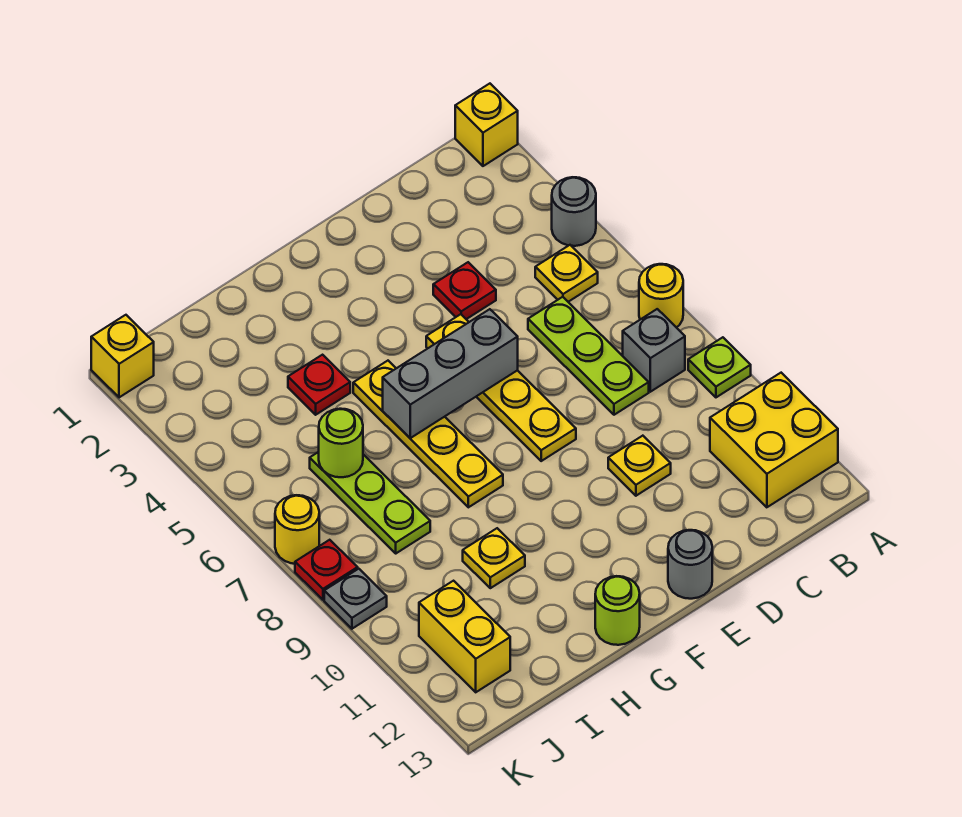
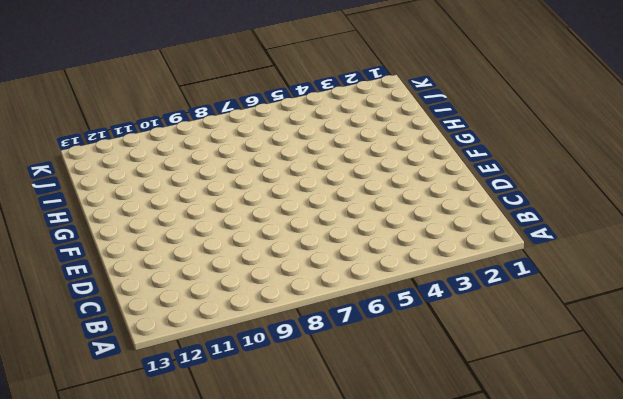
none -> yellow brick A1 level 1
none -> grey round brick A4 level 1
none -> yellow round brick A7 level 1

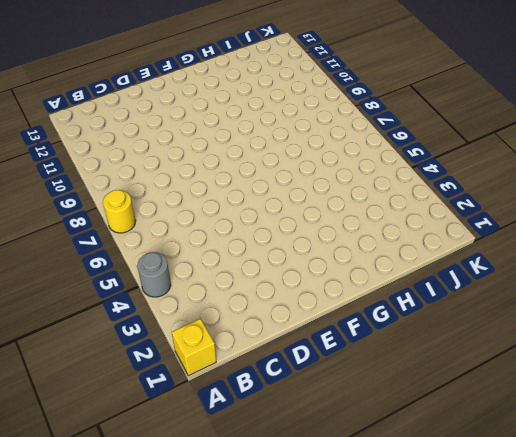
none -> lime plate A9 level 1
none -> yellow brick A11:B12 level 1
none -> yellow plate B5 level 1

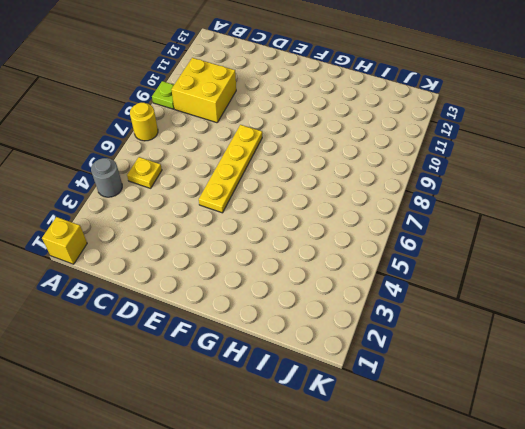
yellow brick B9:C10 level 1 -> yellow brick A11:B12 level 1
none -> grey brick B8 level 1
none -> lime plate C6:C8 level 1
none -> red plate D4 level 1

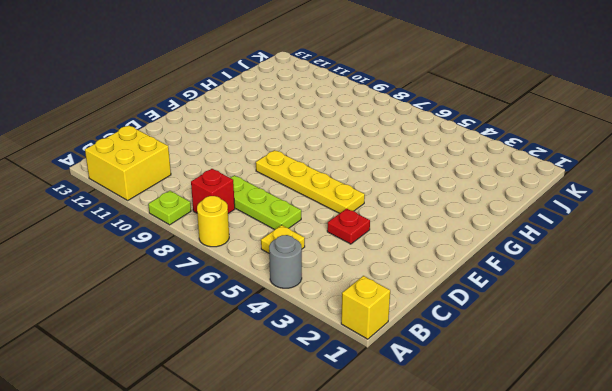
red brick B8 level 1 -> grey brick B8 level 1
none -> yellow plate D10 level 1
none -> grey round brick E13 level 1
none -> yellow plate G5:G8 level 1

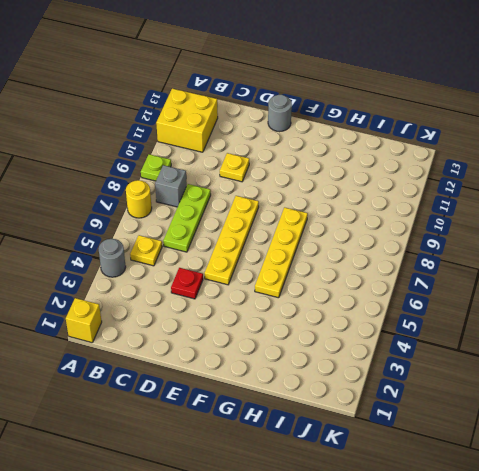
none -> lime round brick G13 level 1
none -> red plate H4 level 1
none -> yellow plate H10 level 1

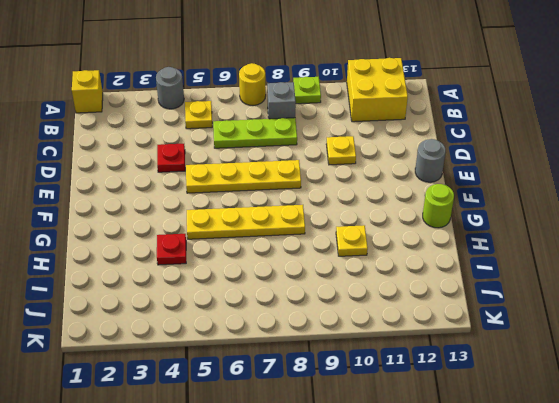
none -> lime plate I6:I8 level 1
none -> yellow brick J11:J12 level 1
none -> yellow brick K1 level 1

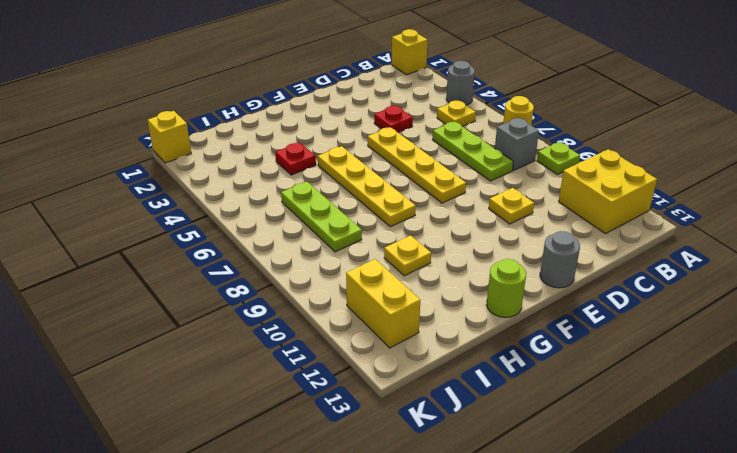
none -> yellow round brick K7 level 1
none -> red plate K8 level 1
none -> grey plate K9 level 1

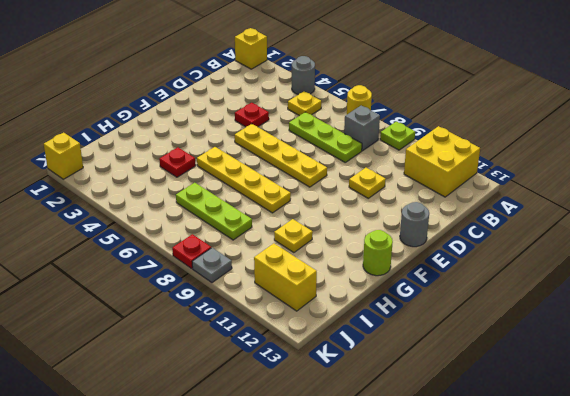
none -> yellow round brick K7 level 1
none -> grey brick E6:G6 level 2
none -> lime round brick I6 level 2

